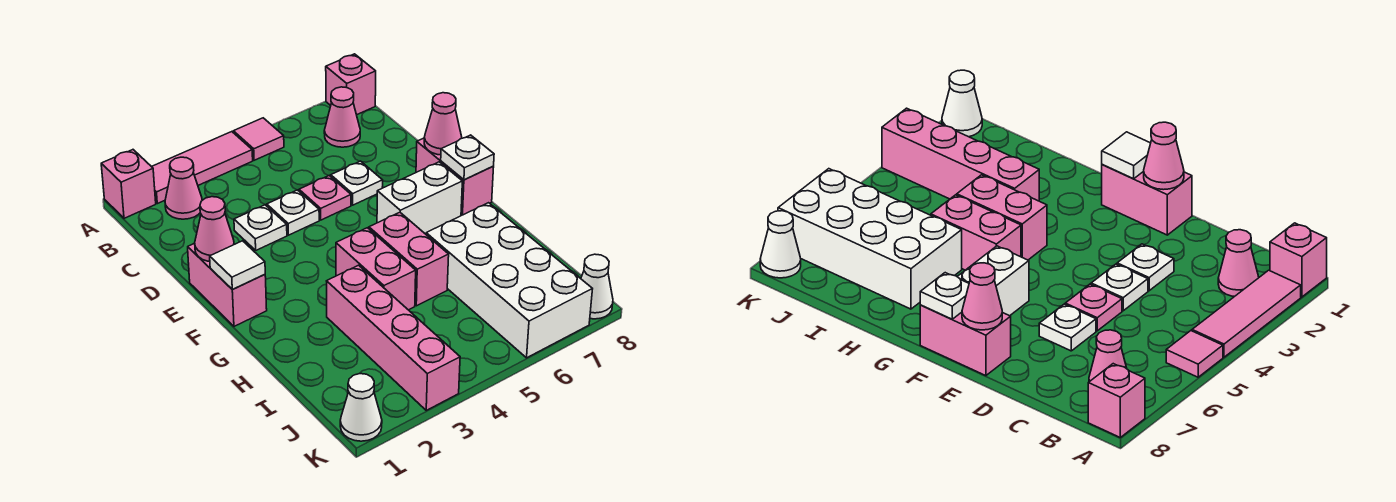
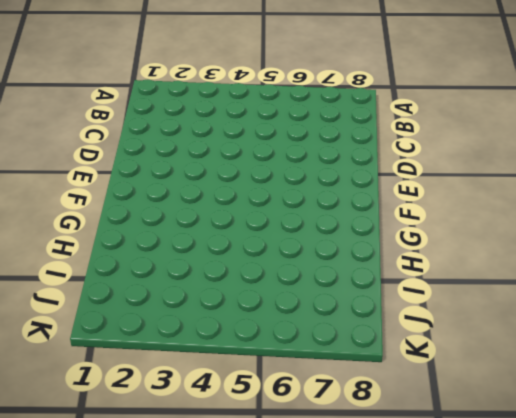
none -> pink brick A1 level 1
none -> pink tile A2:A4 level 1
none -> pink tile A5 level 1

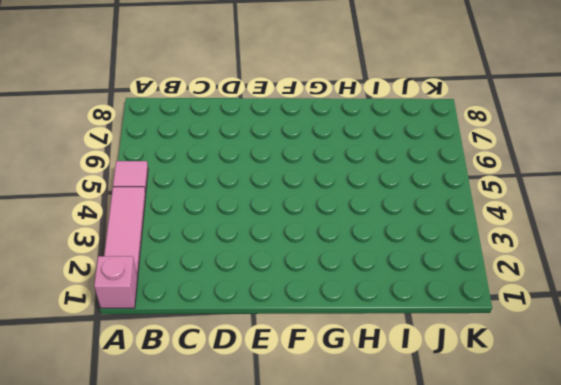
none -> pink brick A8 level 1
none -> pink cone B2 level 1
none -> pink cone B7 level 1

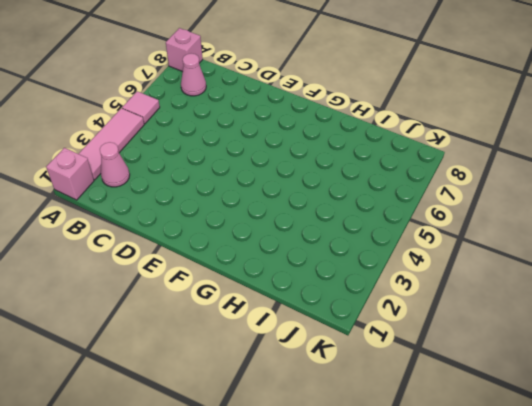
none -> white plate D3 level 1
none -> white plate D4 level 1
none -> pink plate D5 level 1

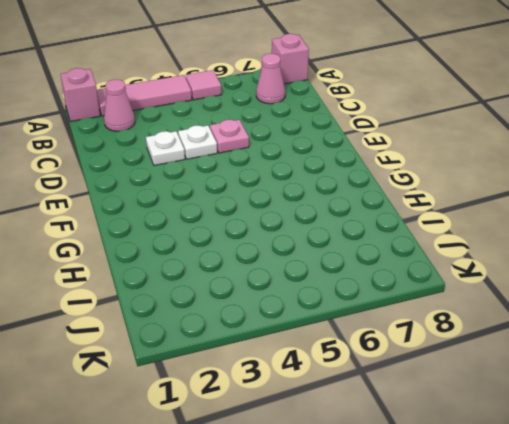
none -> white plate D6 level 1
none -> pink brick E1:F1 level 1
none -> pink brick E8:F8 level 1

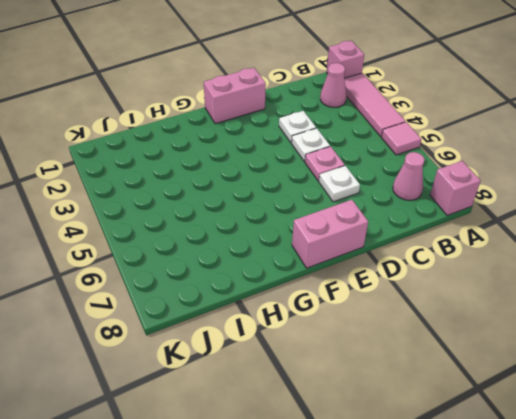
none -> white brick F6:F7 level 1
none -> pink brick G4:H4 level 1
none -> pink brick G5:H5 level 1

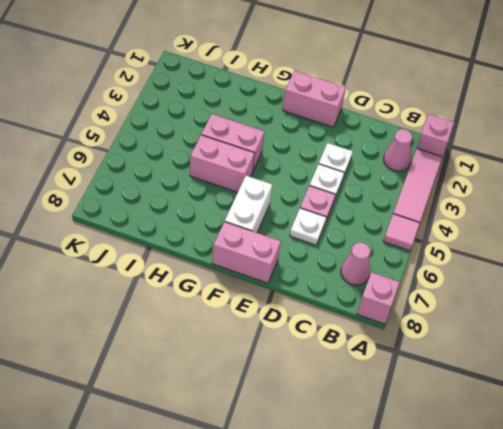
none -> pink brick H3:K3 level 1
none -> white brick H6:K7 level 1
none -> white cone K1 level 1

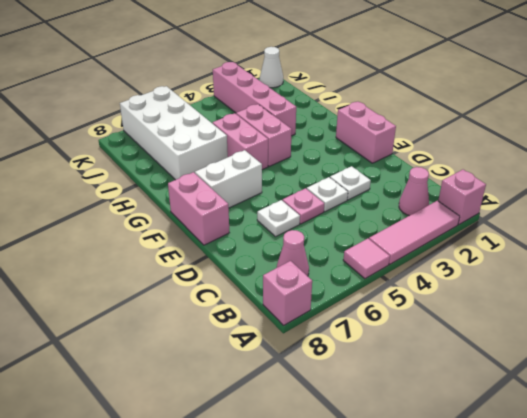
none -> white cone K8 level 1
none -> pink cone E1 level 2
none -> pink cone E8 level 2

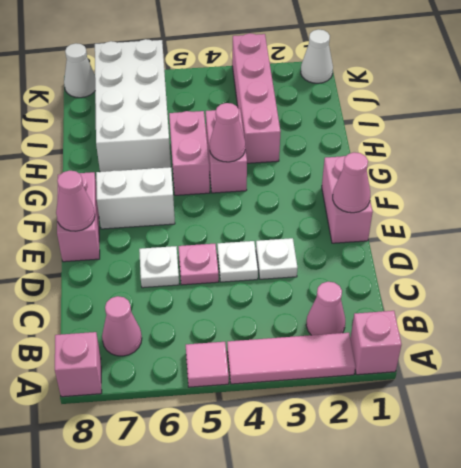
pink cone G4 level 2 -> none
none -> white tile F1 level 2
none -> white plate F8 level 2

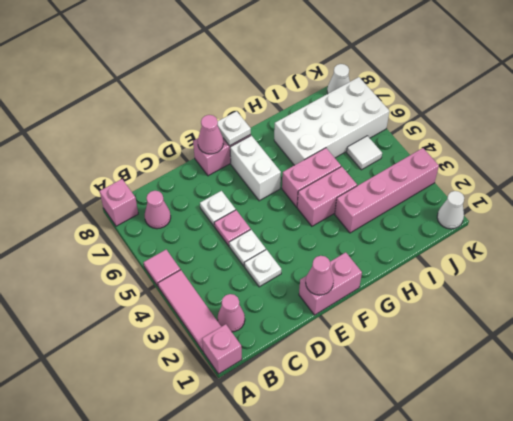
white tile J5 level 1 -> white tile F1 level 2

